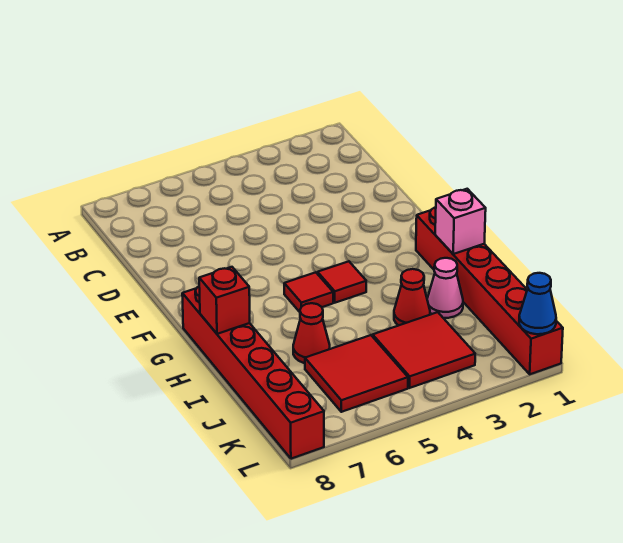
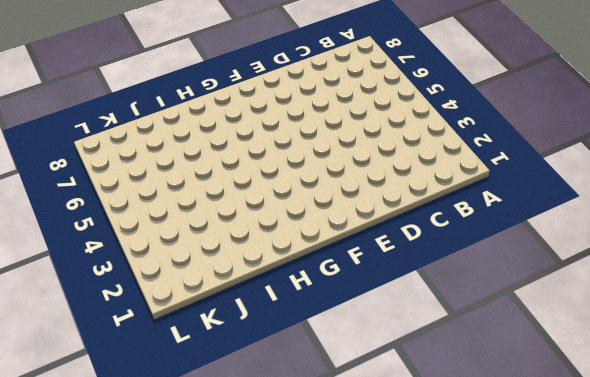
none -> red brick G1:L1 level 1
none -> red tile G4 level 1
none -> red tile G5 level 1

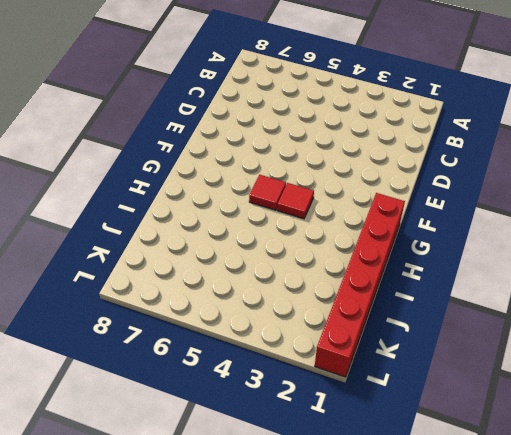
none -> red brick G8:L8 level 1
none -> pink cone I2 level 1
none -> red cone I3 level 1

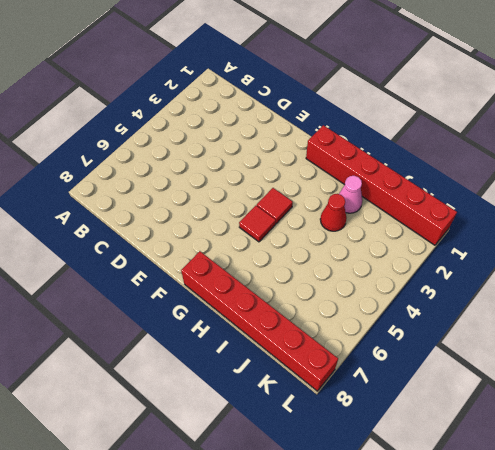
none -> red cone I6 level 1
none -> red tile J3:K4 level 1
none -> red tile J5:K6 level 1

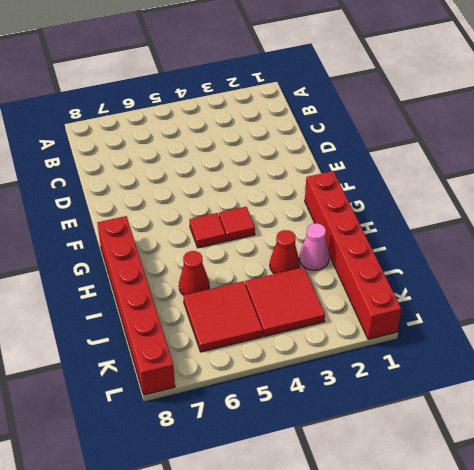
none -> pink brick H1 level 2
none -> red brick H8 level 2
none -> blue cone L1 level 2

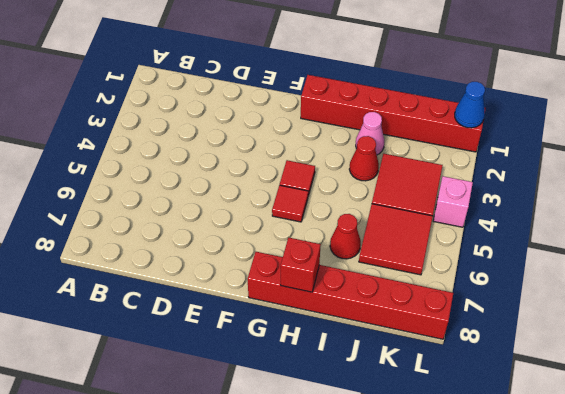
pink brick L4 level 1 -> pink brick H1 level 2

